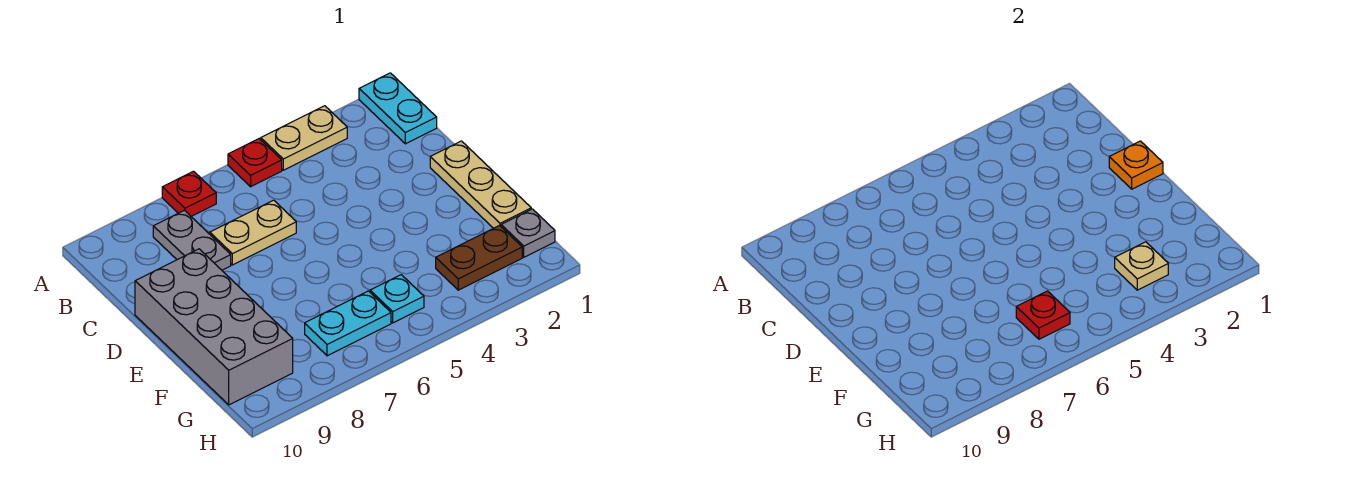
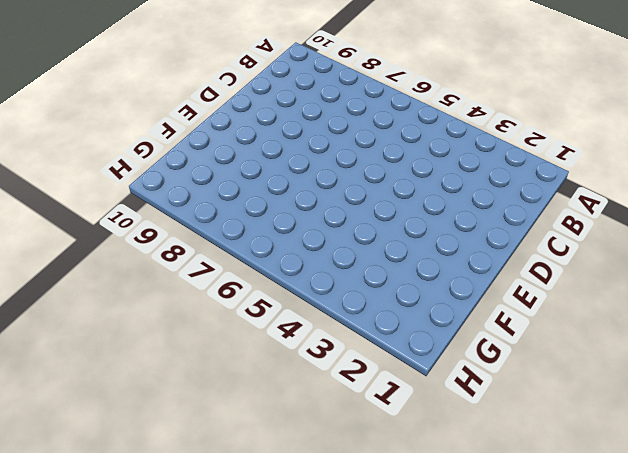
none -> cyan plate A1:B1 level 1
none -> tan plate A3:A4 level 1
none -> red plate A5 level 1

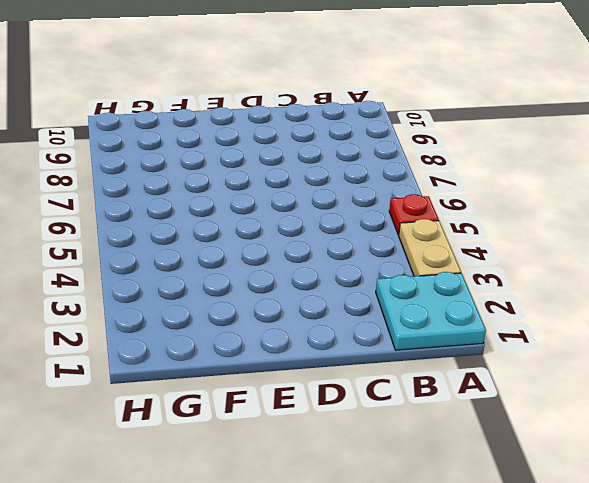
cyan plate A1:B2 level 1 -> cyan plate A1:B1 level 1
none -> red plate A7 level 1
none -> grey plate B8:C8 level 1
none -> tan plate C6:C7 level 1

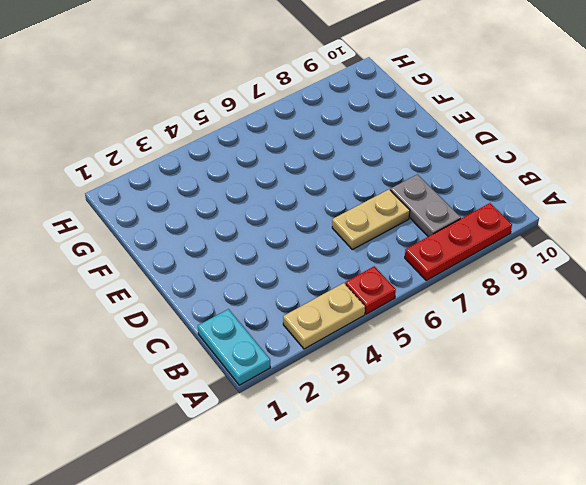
red plate A7:A9 level 1 -> red plate A7 level 1
none -> tan plate D1:F1 level 1
none -> grey brick D9:G10 level 1
none -> grey plate G1 level 1

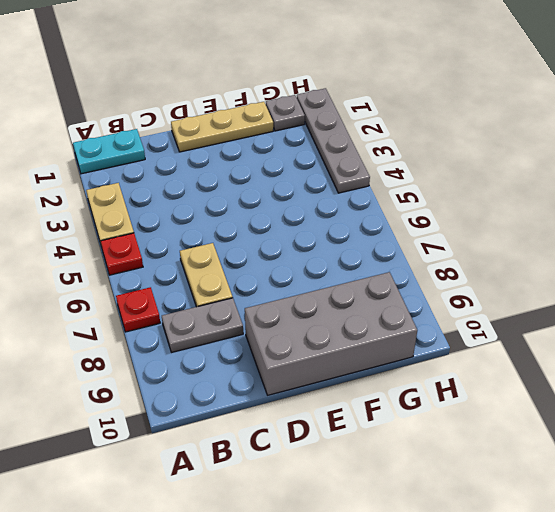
grey plate H1:H4 level 1 -> none
none -> brown plate G2:G3 level 1
none -> cyan plate G5 level 1
none -> cyan plate G6:G7 level 1

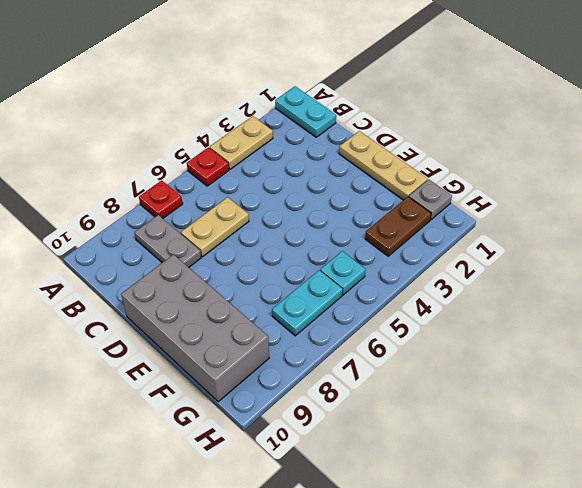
none -> orange plate D1 level 2
none -> tan plate G3 level 2
none -> red plate G6 level 2

